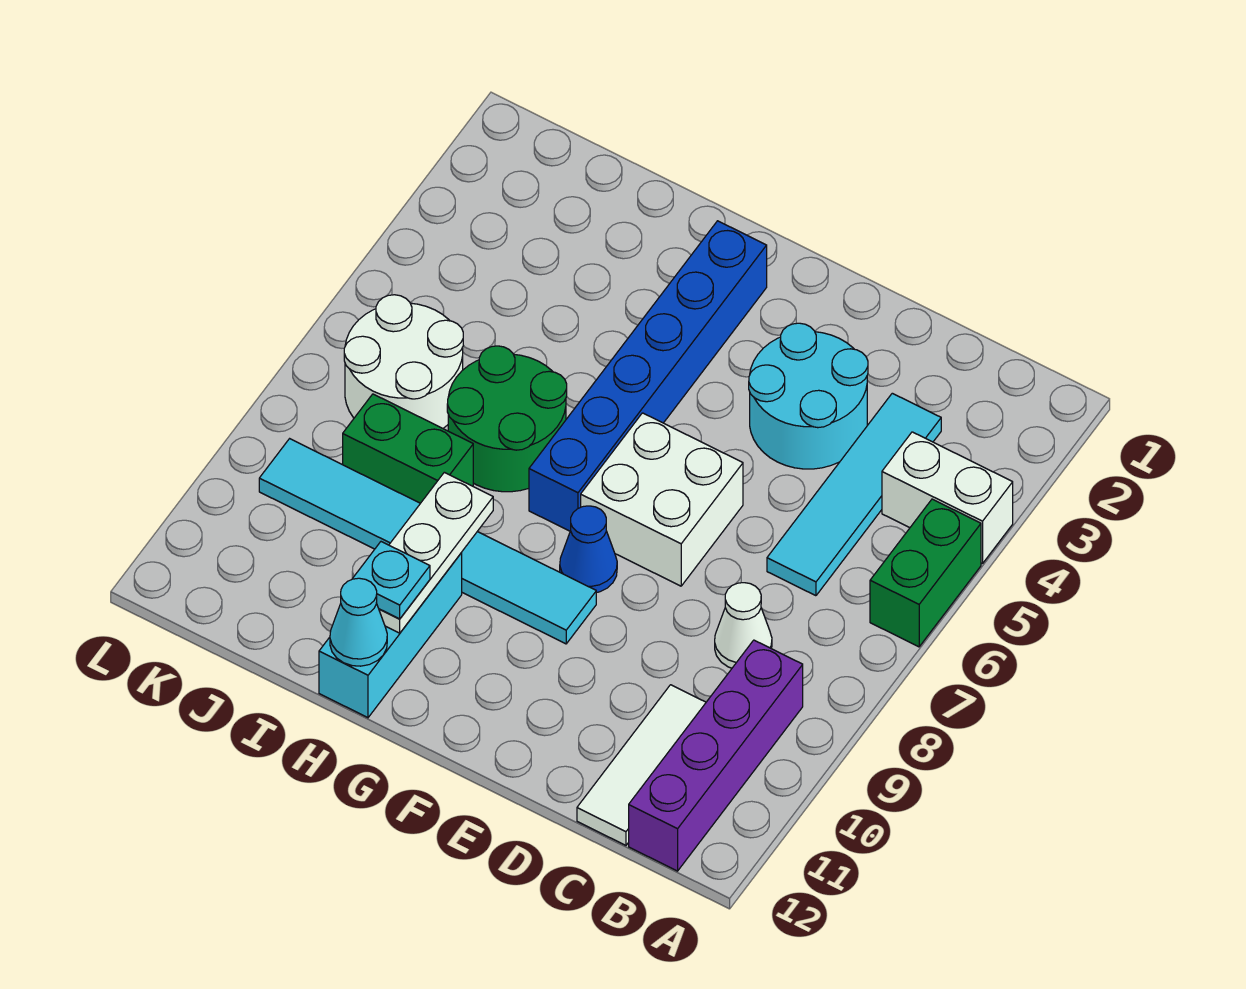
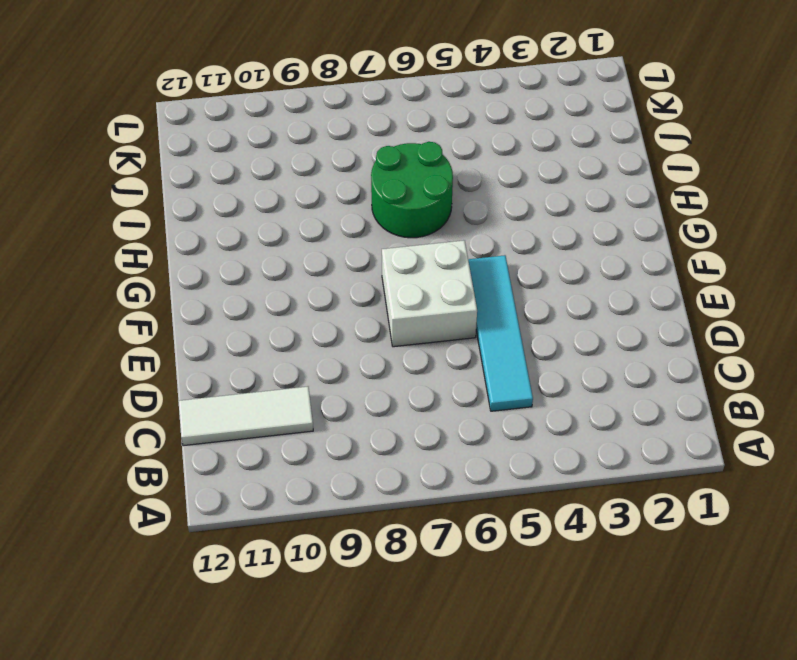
cyan tile C5:F5 level 1 -> cyan tile C3:C6 level 1
none -> white brick A4:B4 level 1
none -> green brick A5:A6 level 1
none -> purple brick B9:B12 level 1

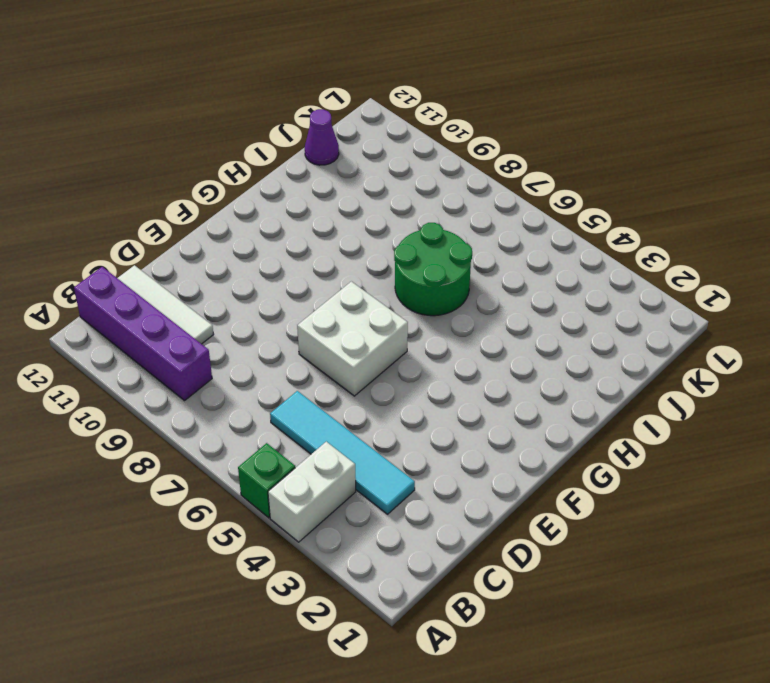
green brick A5 level 1 -> green brick A5:A6 level 1
purple cone J12 level 1 -> none
none -> white cone C8 level 1
none -> cyan round brick D3:E4 level 1
none -> blue cone F8 level 1

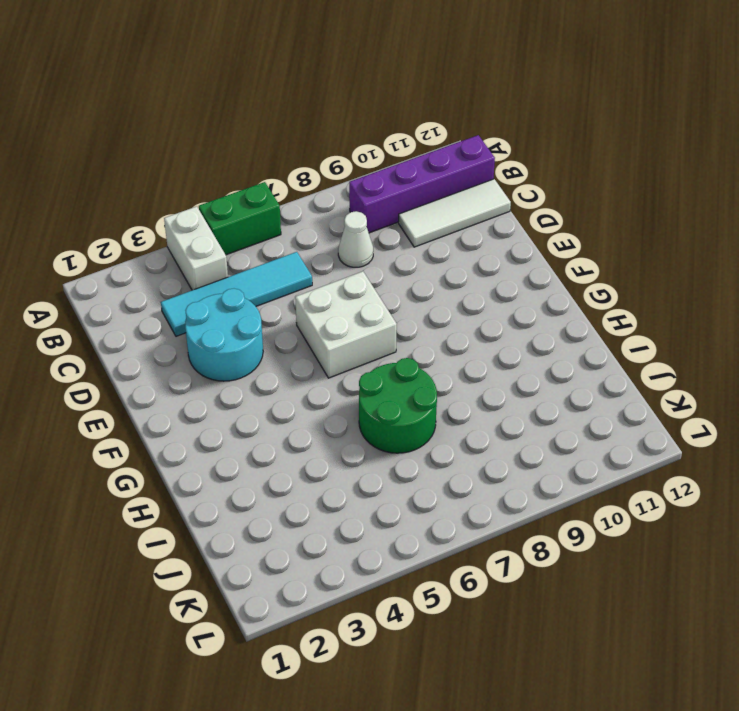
none -> blue cone F8 level 1
none -> cyan tile F9:K9 level 1
none -> blue brick G2:G7 level 1

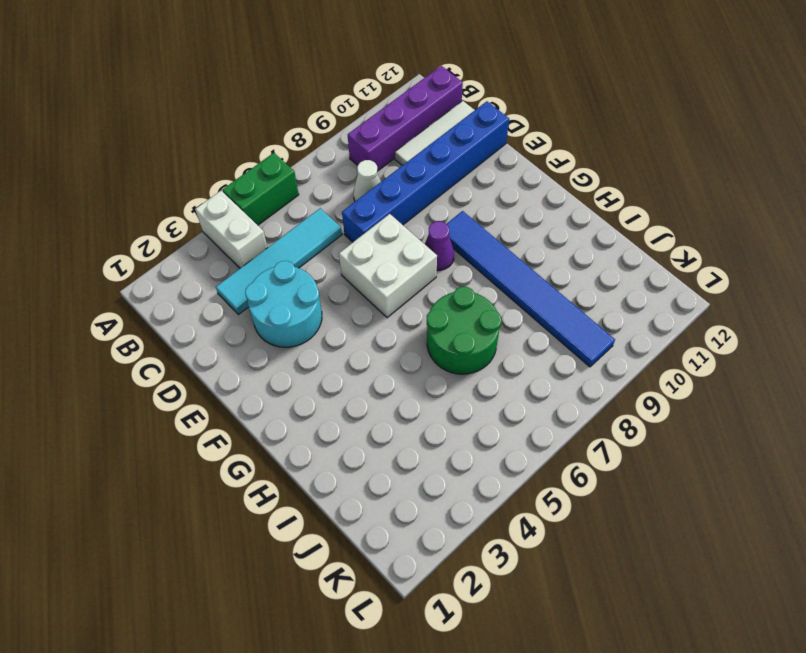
blue brick D7:D12 level 1 -> blue brick G2:G7 level 1
purple cone F8 level 1 -> blue cone F8 level 1
blue tile F9:K9 level 1 -> cyan tile F9:K9 level 1
none -> cyan brick H10:H12 level 1
none -> green brick I8:J8 level 1
none -> white round brick J6:K7 level 1

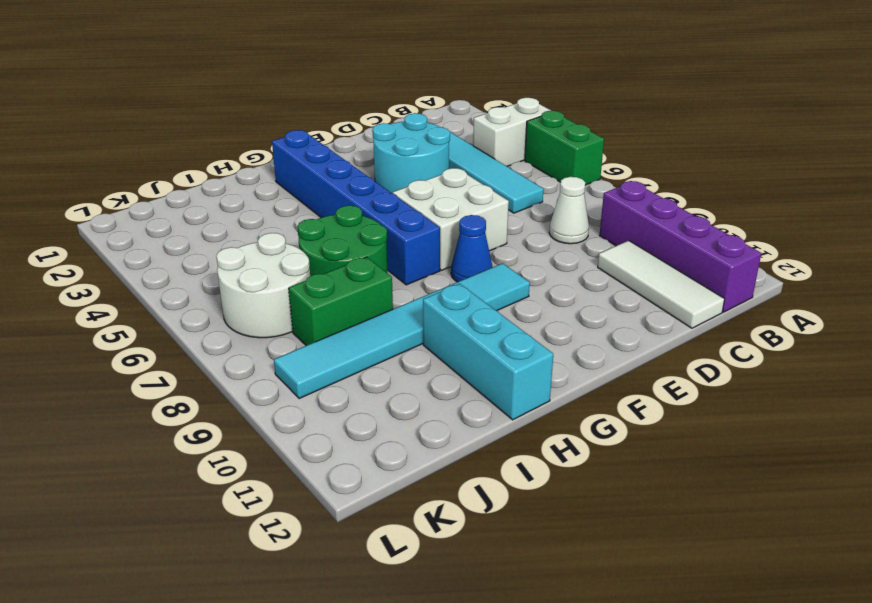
none -> white plate H9:H11 level 2
none -> cyan cone H12 level 2
none -> cyan plate H11 level 3

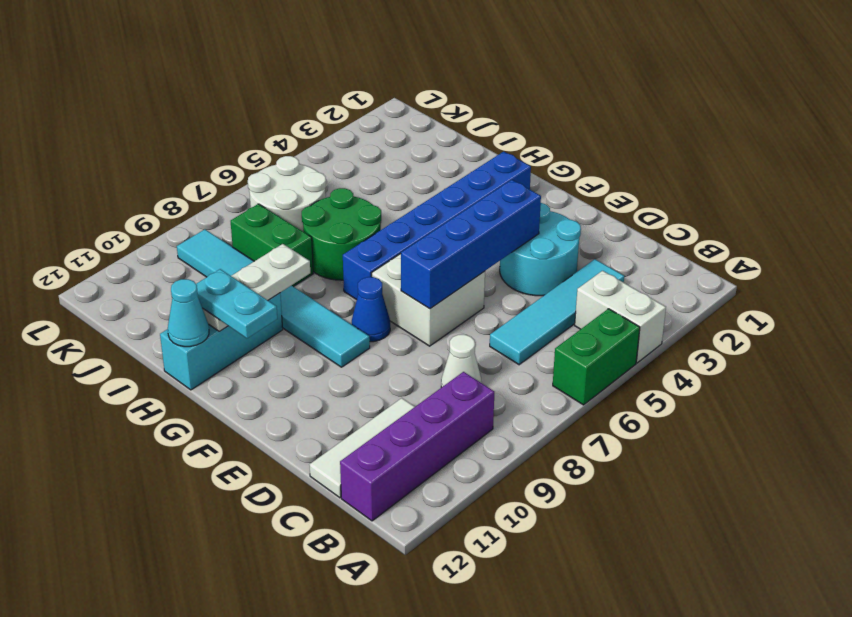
blue brick E4:E7 level 2 -> none
cyan plate G11:H11 level 3 -> cyan plate H11 level 3

